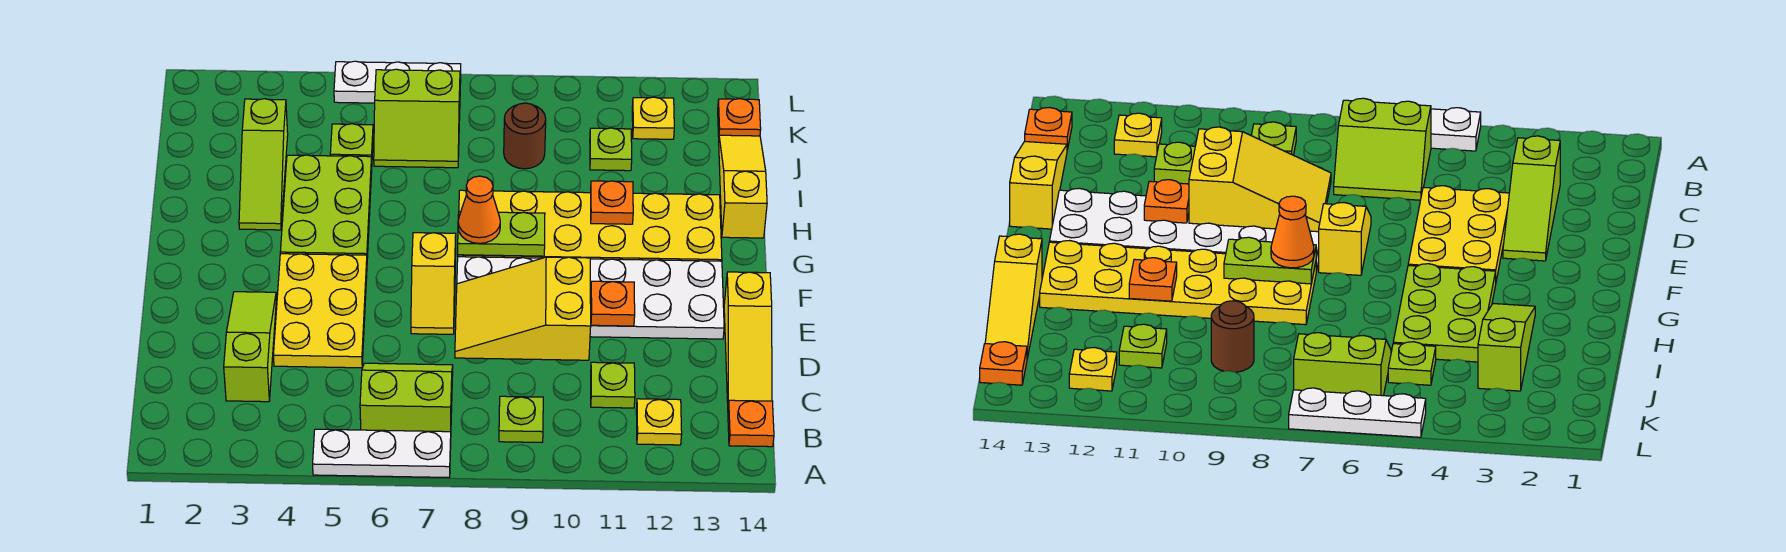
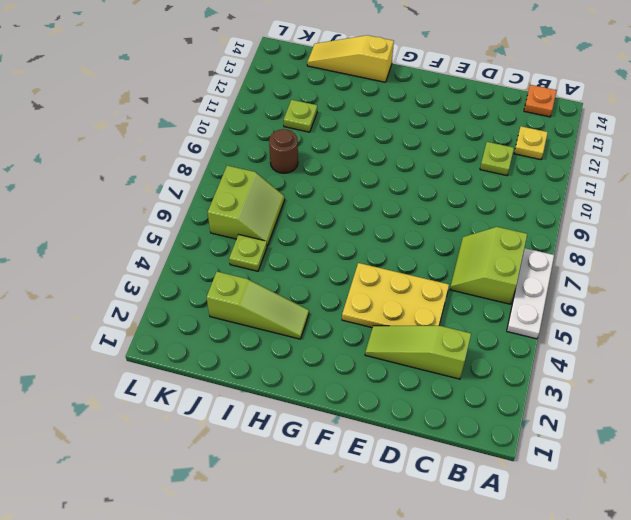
none -> lime plate B9 level 1
none -> yellow slope C14:E14 level 1 top E
none -> yellow slope E7:F7 level 1 top F

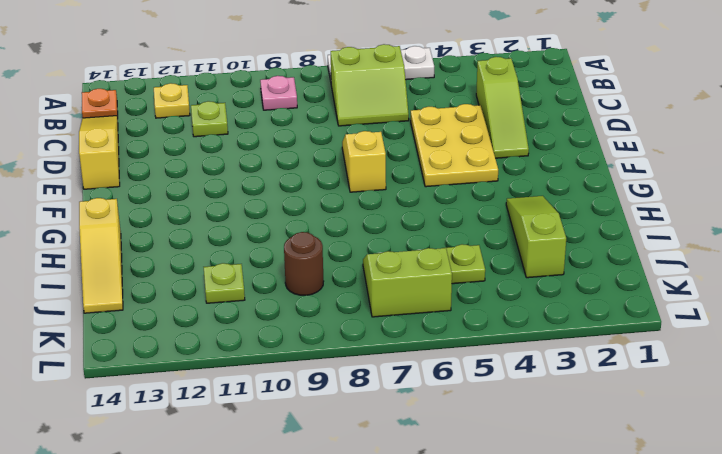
pink plate B9 level 1 -> lime plate B9 level 1
none -> white plate E8:F13 level 1
none -> lime plate G4:I5 level 1
none -> yellow plate G8:H13 level 1

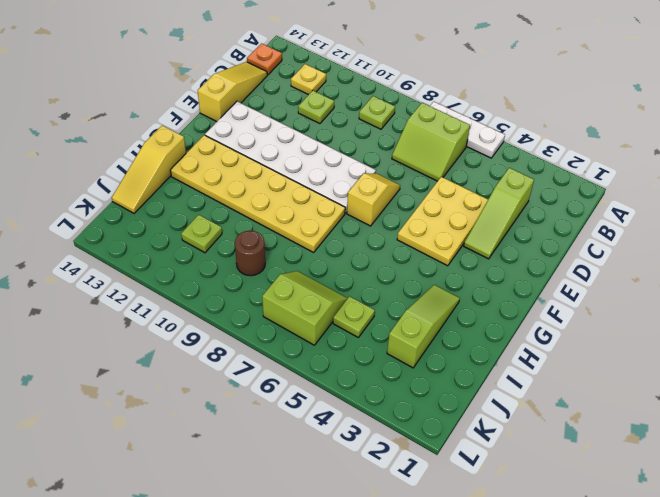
none -> lime plate G4:I5 level 1
none -> yellow plate K12 level 1
none -> orange plate K14 level 1

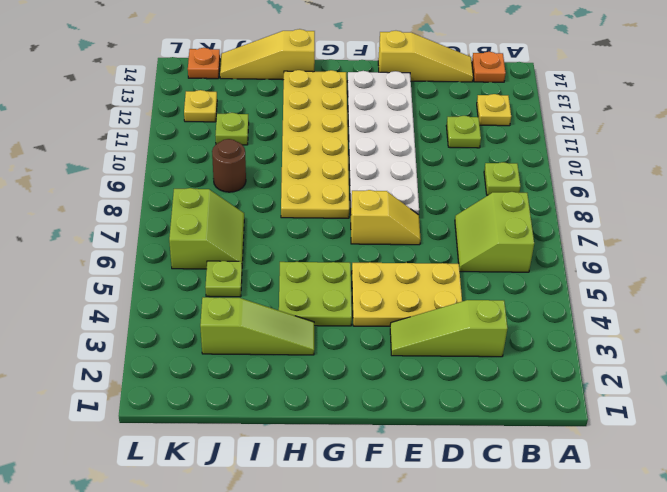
lime plate G4:H5 level 1 -> lime plate G4:I5 level 1
none -> white plate A5:A7 level 1
none -> white plate L5:L7 level 1
none -> yellow slope D8:E10 level 2 top 10

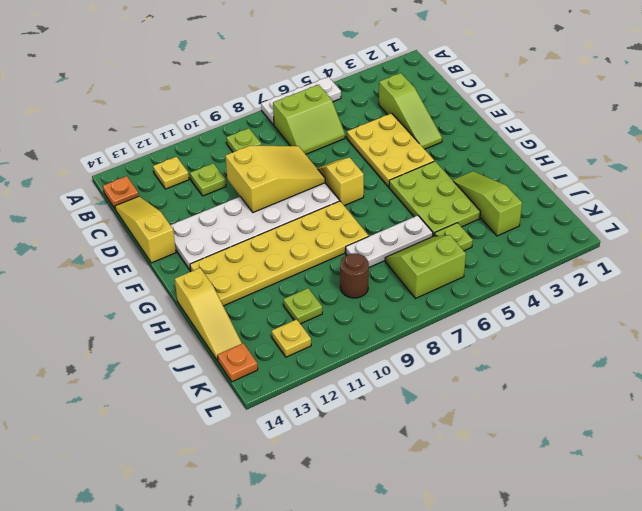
white plate I6:I8 level 1 -> white plate L5:L7 level 1
none -> orange plate E11 level 2
none -> lime plate G8:G9 level 2
none -> orange plate H11 level 2

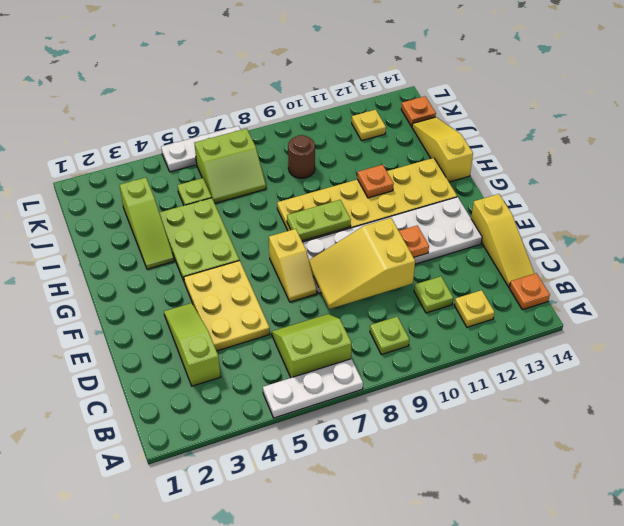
none -> lime plate J11 level 1
none -> orange cone G8 level 3

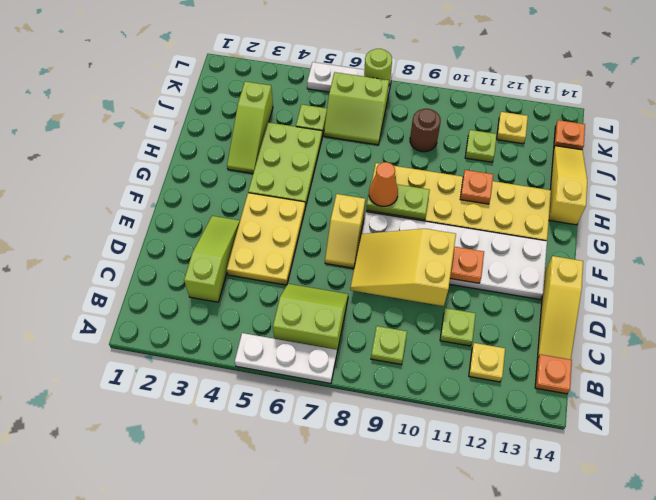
lime round brick L7 level 2 -> none

